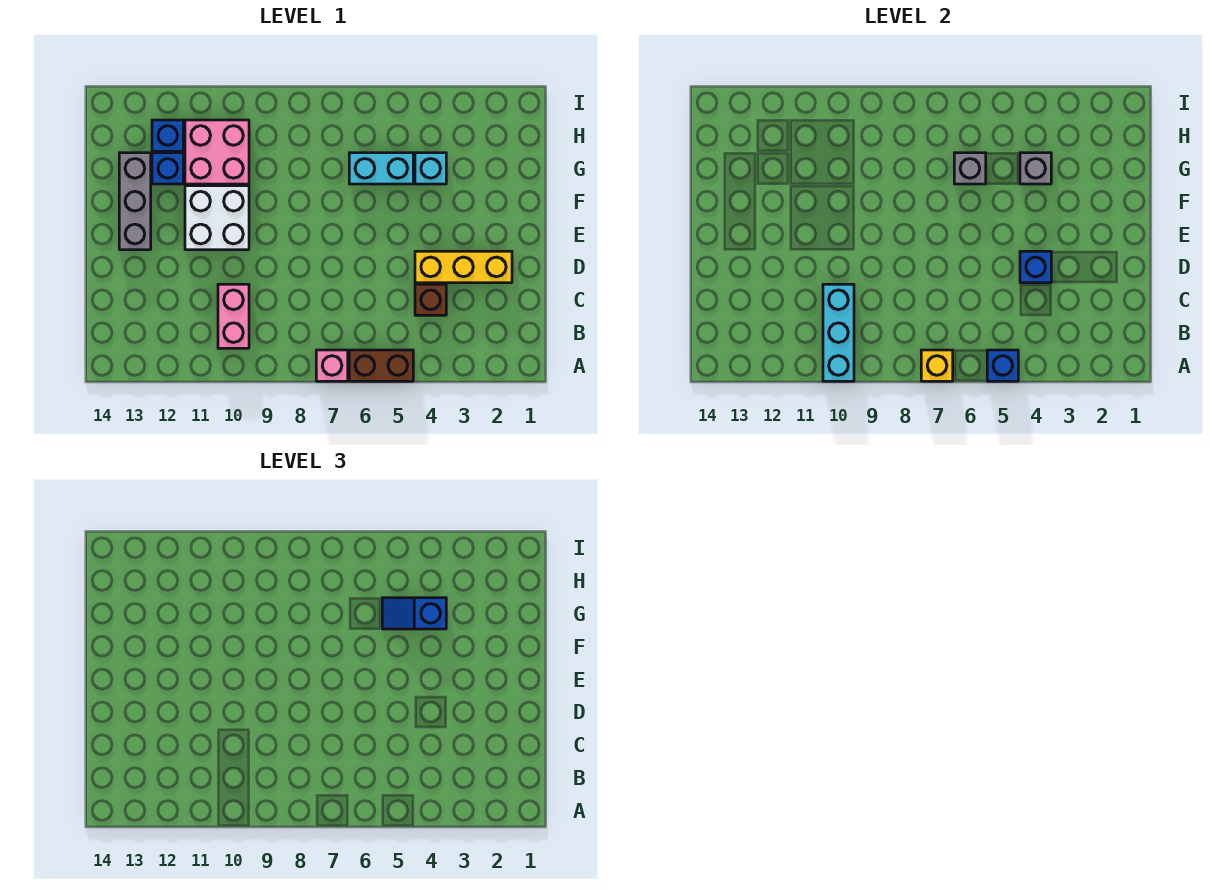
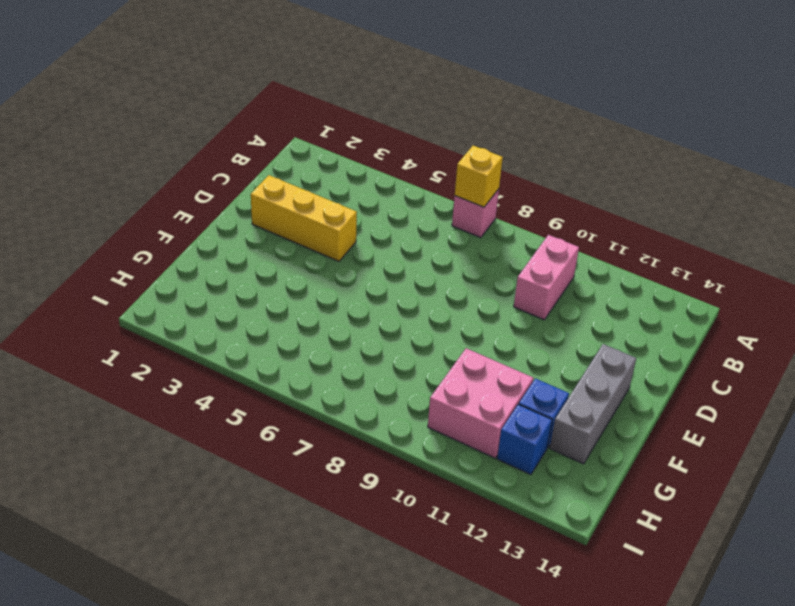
none -> brown brick A5:A6 level 1
none -> brown brick C4 level 1
none -> white brick E10:F11 level 1

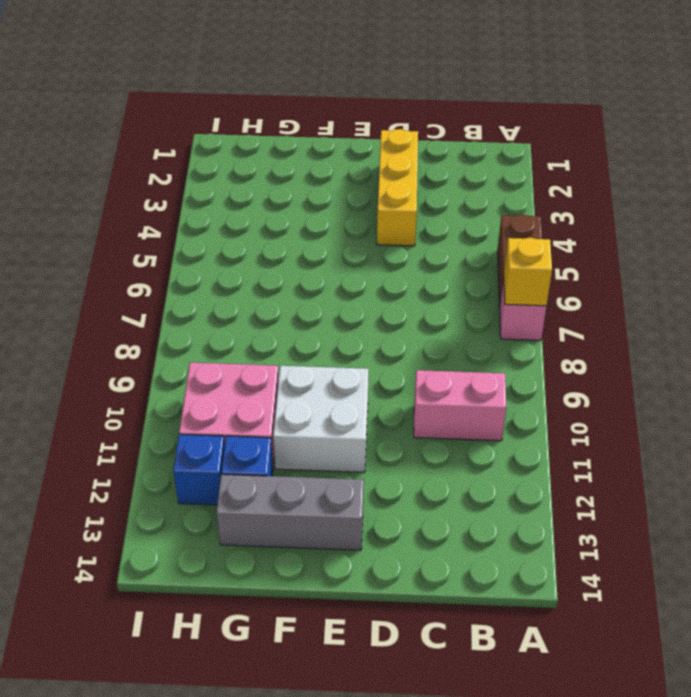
none -> brown brick C4 level 1
none -> cyan brick G4 level 1
none -> cyan brick G5:G6 level 1

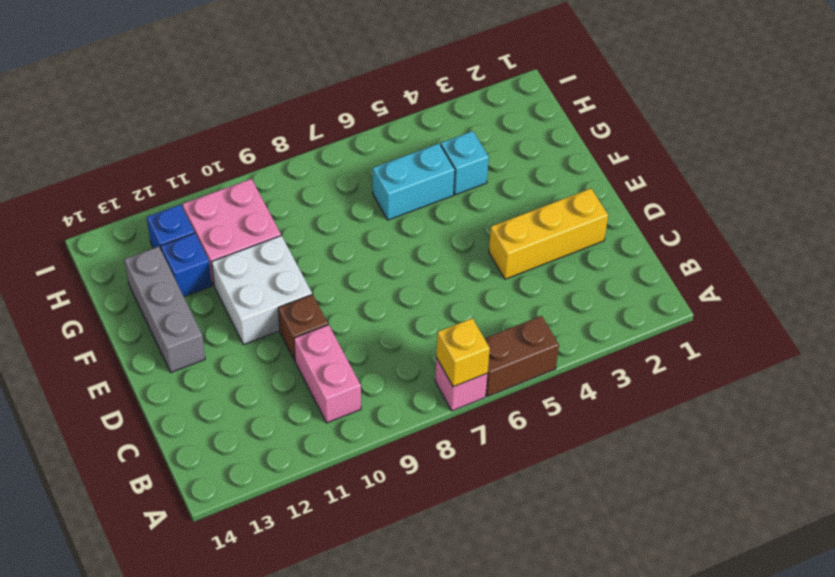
brown brick D10 level 1 -> brown brick C4 level 1
none -> blue brick A5 level 2
none -> cyan brick A10:C10 level 2
none -> blue brick D4 level 2

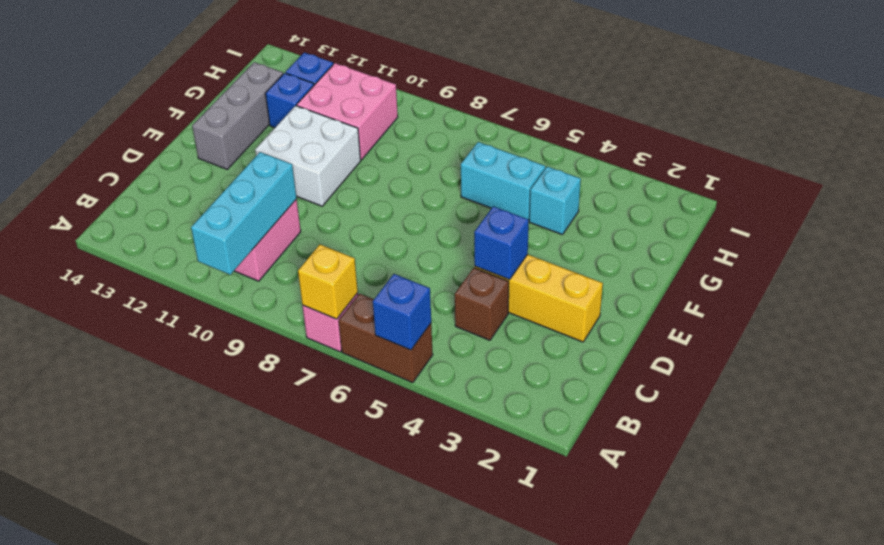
none -> grey brick G4 level 2
none -> grey brick G6 level 2
none -> blue slope G4:G5 level 3 top 4

